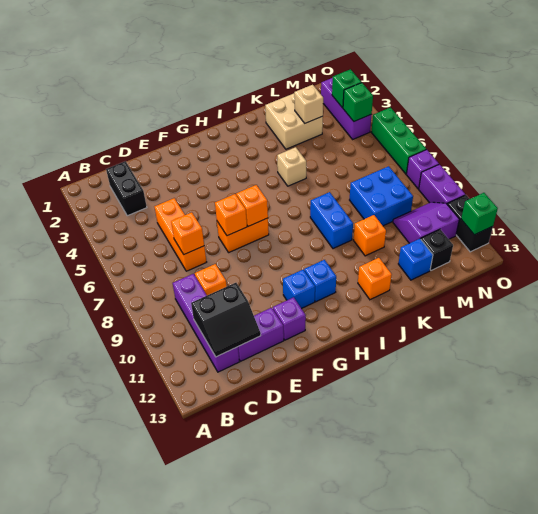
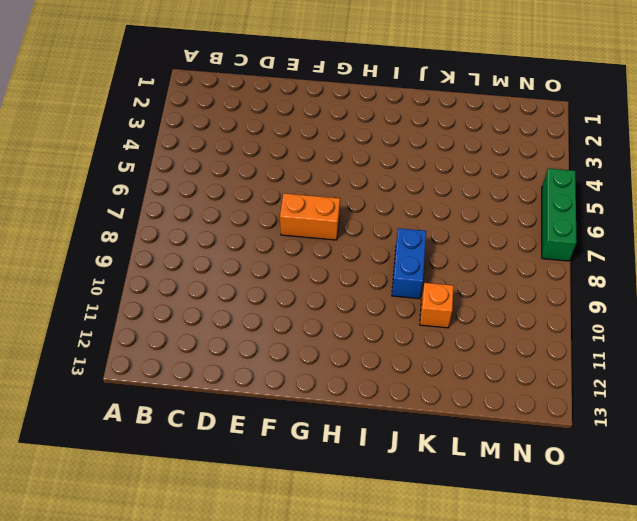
none -> black brick C2:C3 level 1
none -> purple brick C9:C12 level 1
none -> orange brick D5:D7 level 1
none -> orange brick D9 level 1

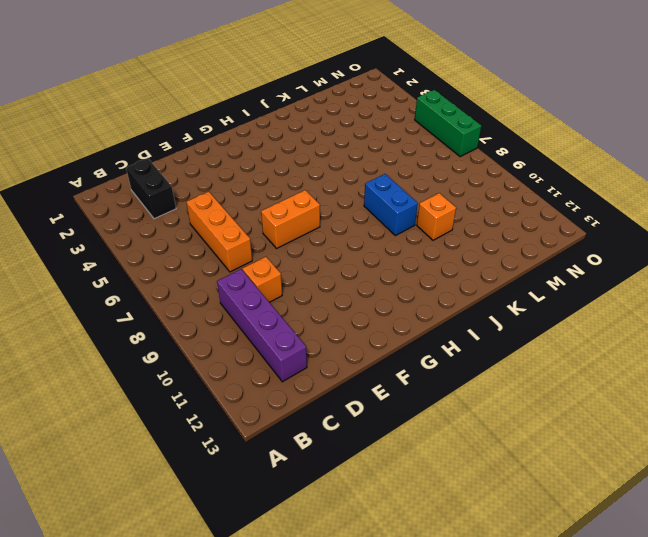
none -> purple brick D12:E12 level 1
none -> purple brick F12 level 1
none -> blue brick G11 level 1
none -> blue brick H11 level 1

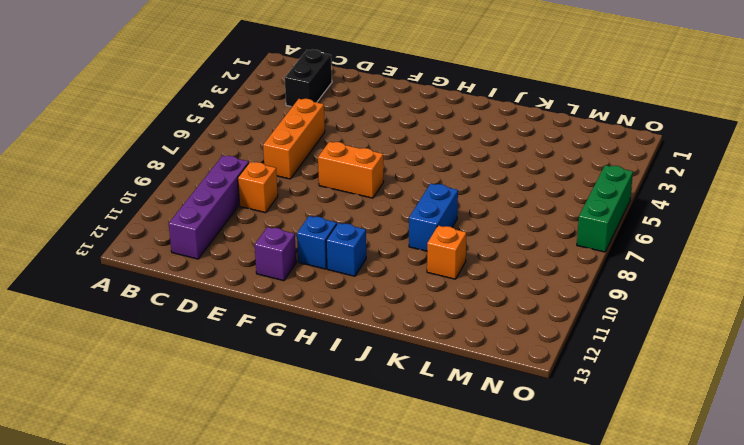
none -> purple brick D12:E12 level 1
none -> tan brick J5 level 1
none -> orange brick J12 level 1
none -> tan brick K2:L3 level 1

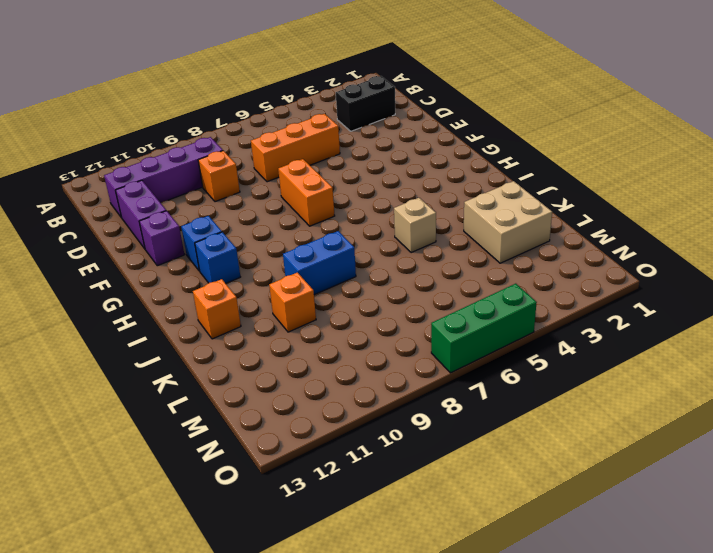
none -> blue brick L8:M9 level 1
none -> blue brick L12 level 1
none -> purple slope M10:N11 level 1 top 11
none -> black brick M12 level 1

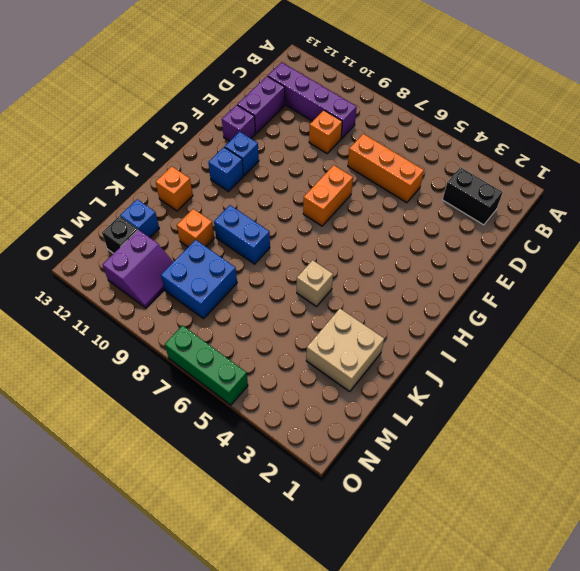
none -> purple brick N2:N4 level 1
none -> purple brick O8 level 1
none -> purple brick O9:O10 level 1
none -> black brick O11:O12 level 1

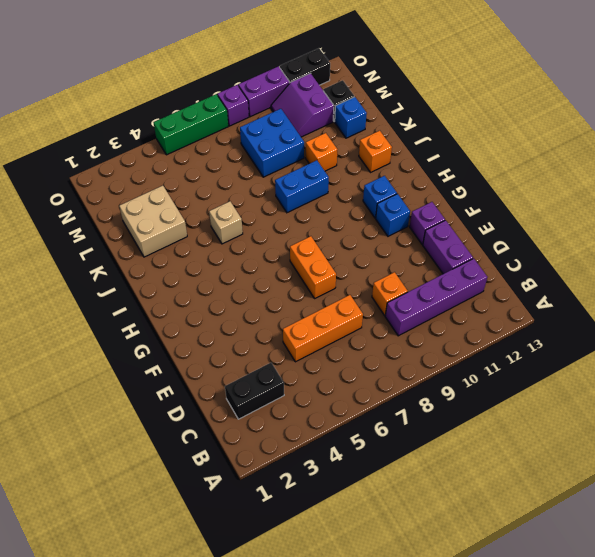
none -> purple brick N2:N4 level 1
none -> black slope C11:D12 level 2 top 11
none -> orange brick D7 level 2
none -> orange brick F7 level 2

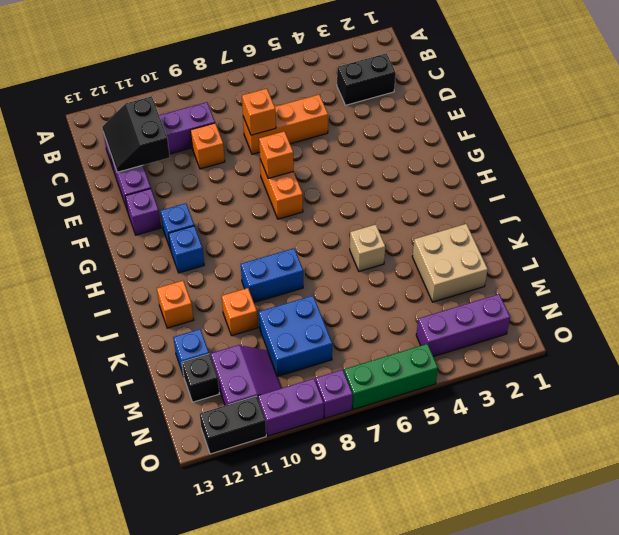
none -> orange brick G7 level 2
none -> tan brick L3 level 2
none -> green brick N3 level 2
none -> green brick N4 level 2

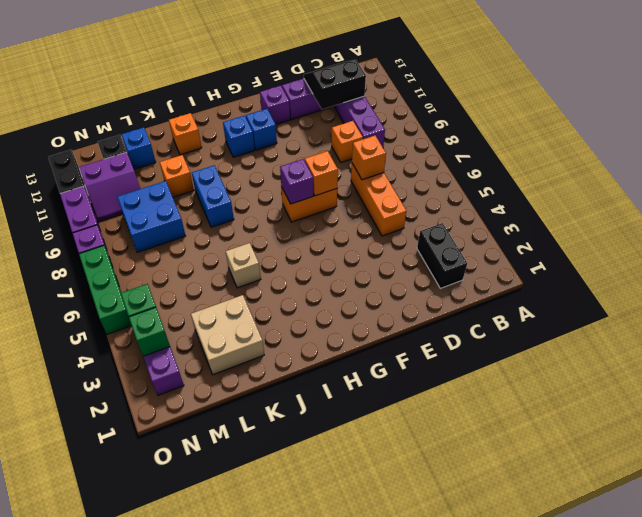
purple brick G7 level 2 -> orange brick G7 level 2
none -> tan brick L3 level 2
none -> green brick O12 level 2

